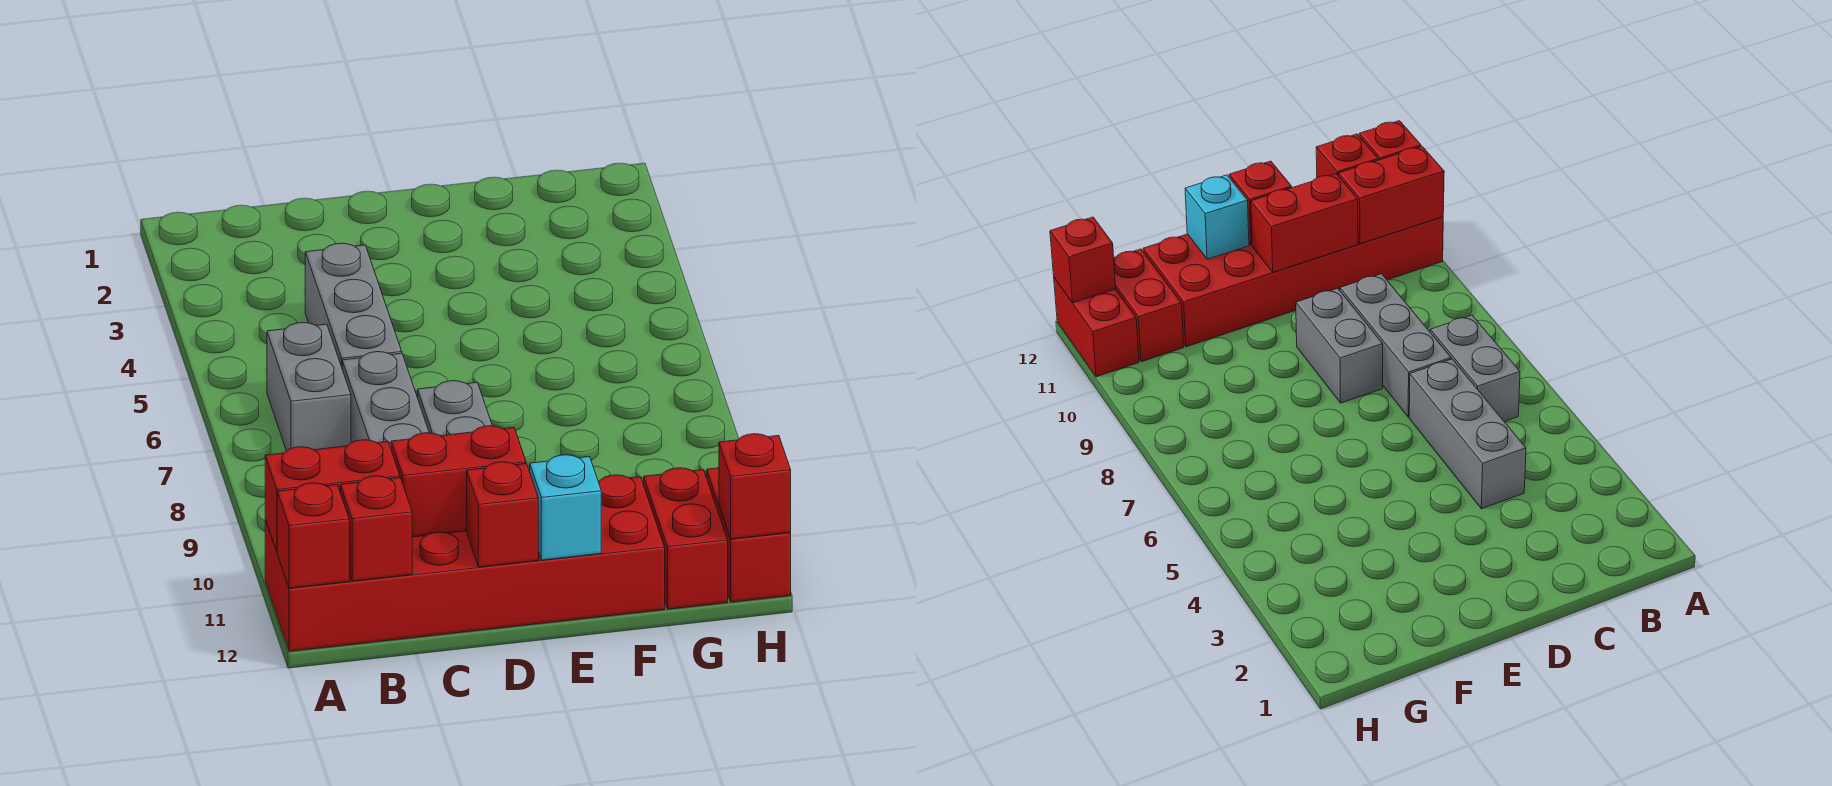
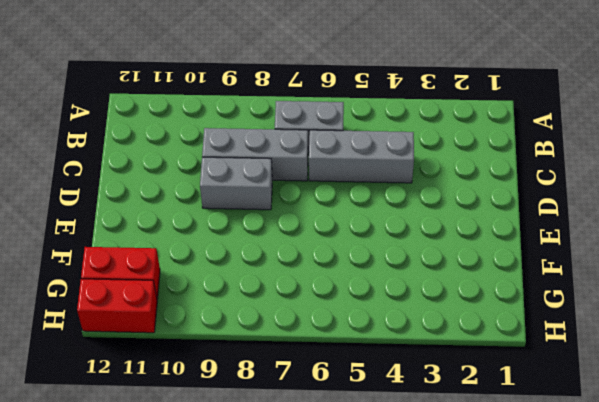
none -> red brick A11:F12 level 1
none -> red brick A11:B11 level 2
none -> red brick A12 level 2

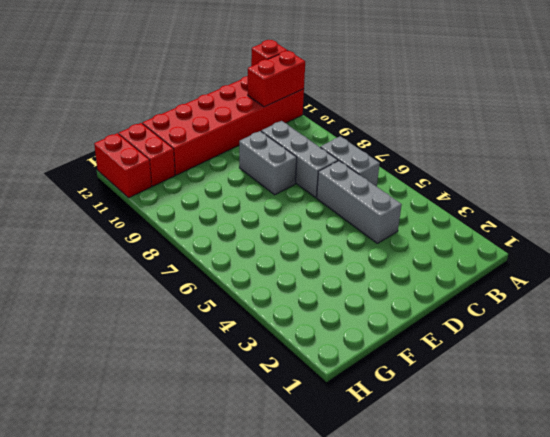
none -> red brick B12 level 2
none -> red brick C11:D11 level 2
none -> red brick D12 level 2

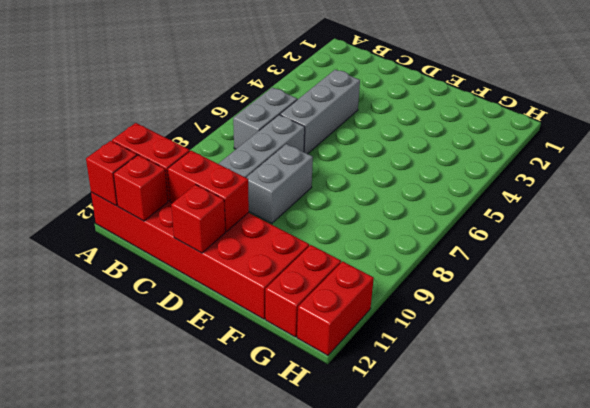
none -> cyan brick E12 level 2
none -> red brick H12 level 2

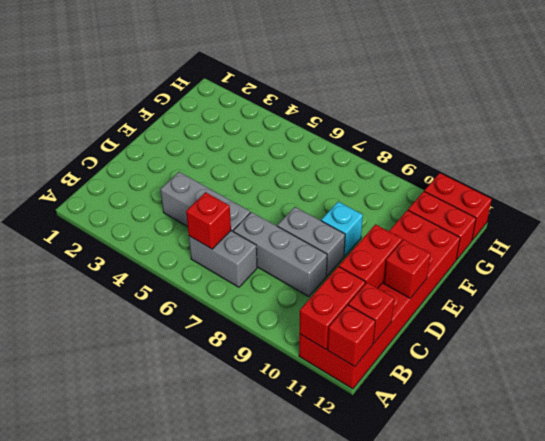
red brick B6 level 2 -> red brick H12 level 2
cyan brick E9 level 1 -> cyan brick E12 level 2

